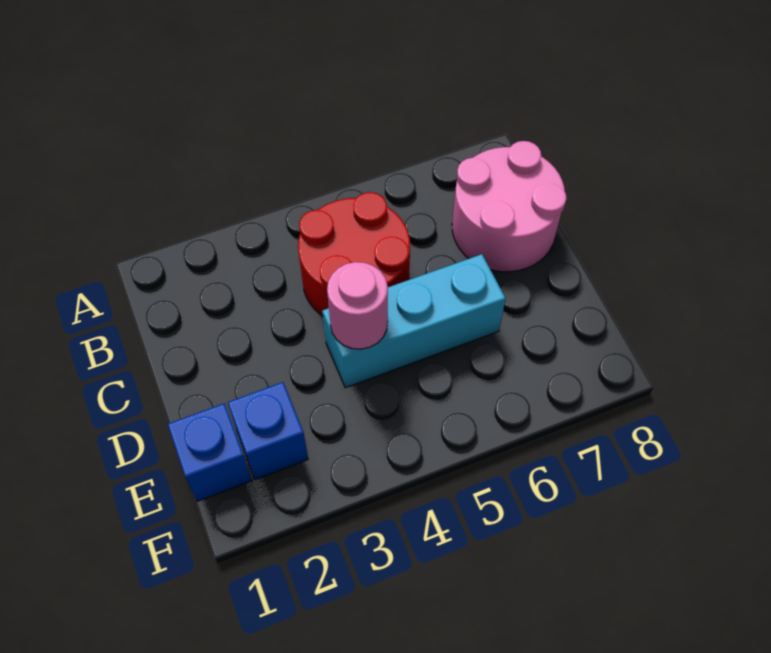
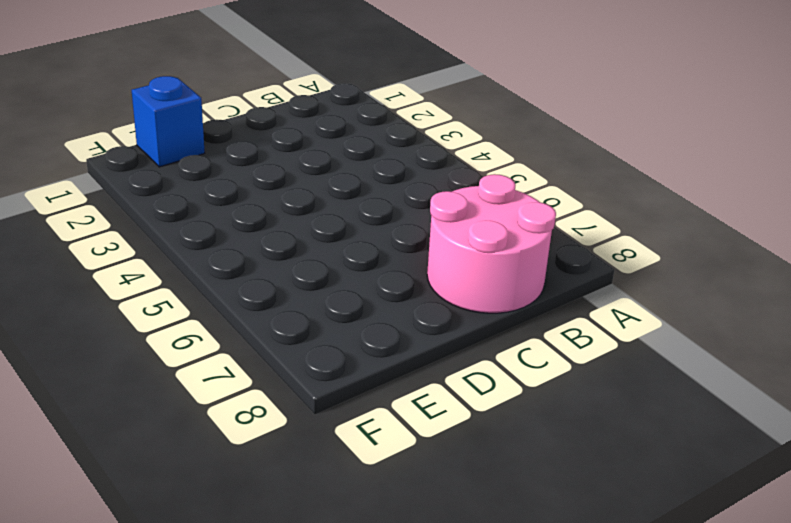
none -> red round brick B4:C5 level 1
none -> cyan brick D4:D6 level 1

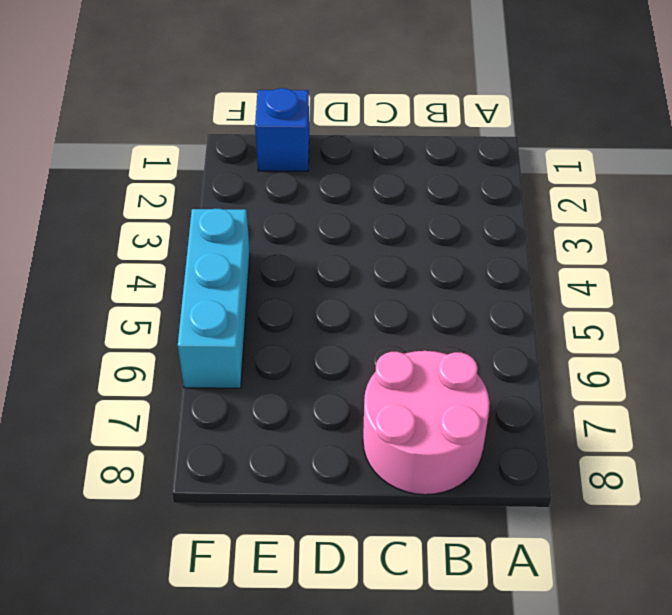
cyan brick F4:F6 level 1 -> cyan brick D4:D6 level 1
none -> red round brick B4:C5 level 1
none -> blue brick E2 level 1

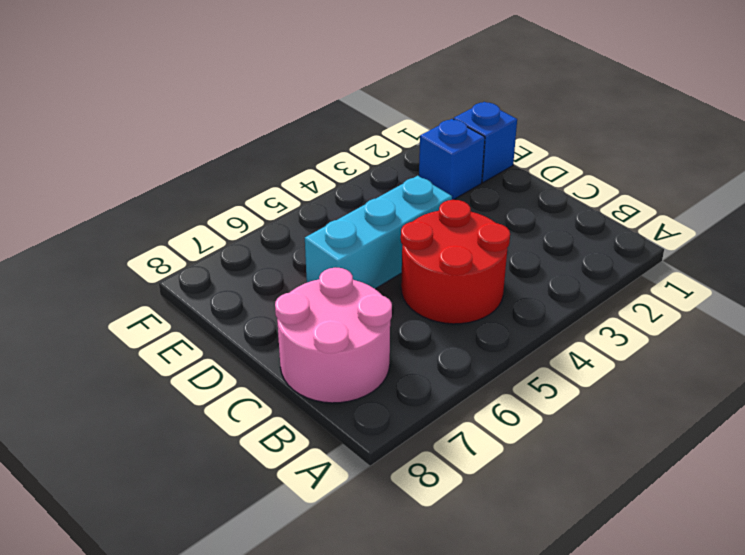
none -> pink round brick D4 level 2

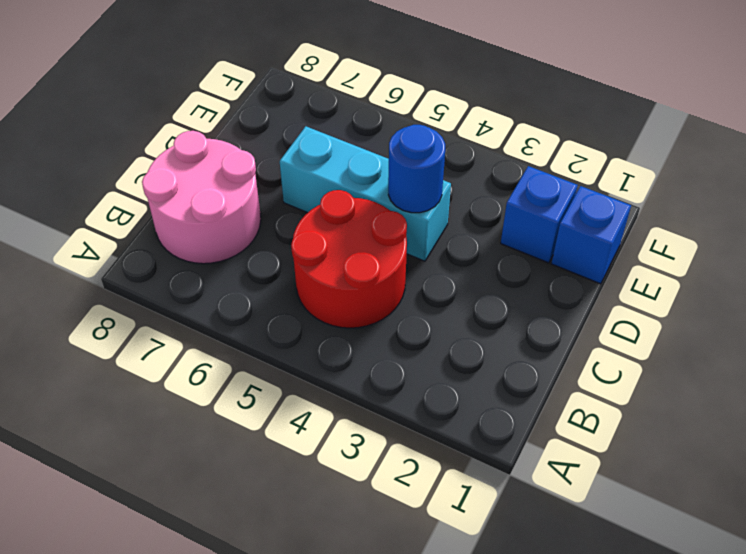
blue round brick D4 level 2 -> pink round brick D4 level 2

